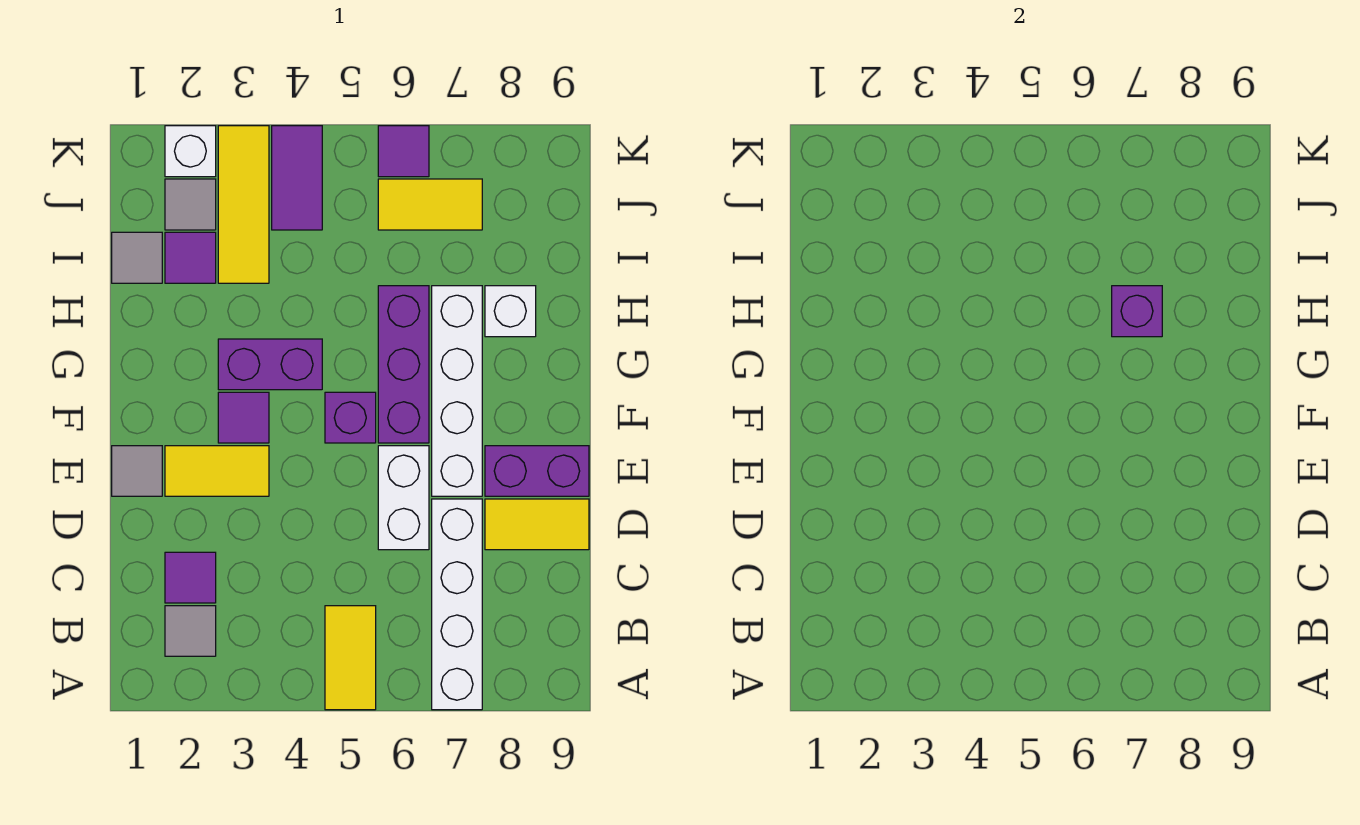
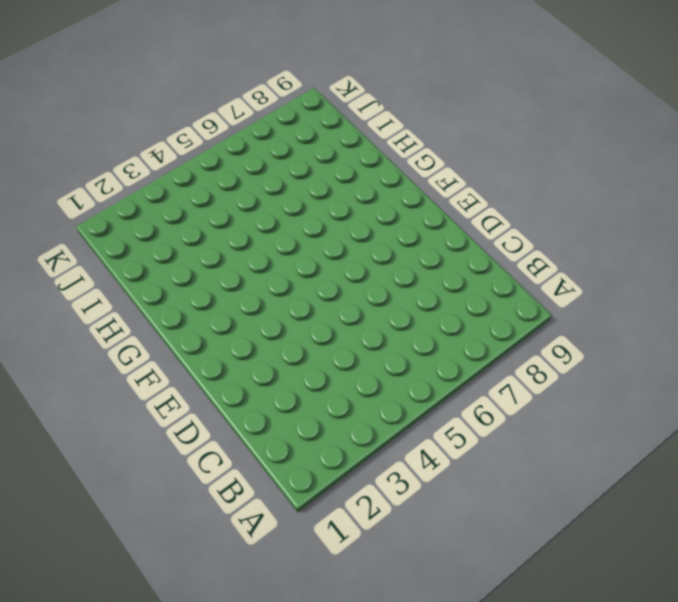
none -> yellow tile A5:B5 level 1
none -> white brick A7:D7 level 1
none -> grey tile B2 level 1

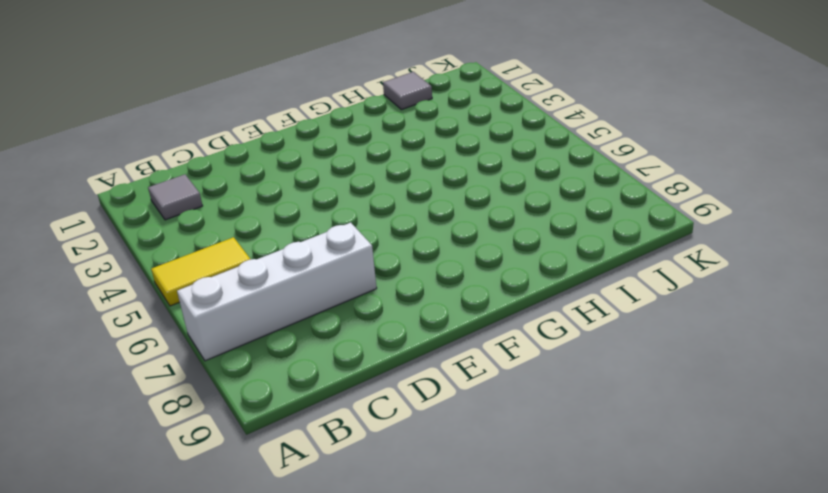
none -> purple tile C2 level 1
none -> white brick D6:E6 level 1
none -> yellow tile D8:D9 level 1

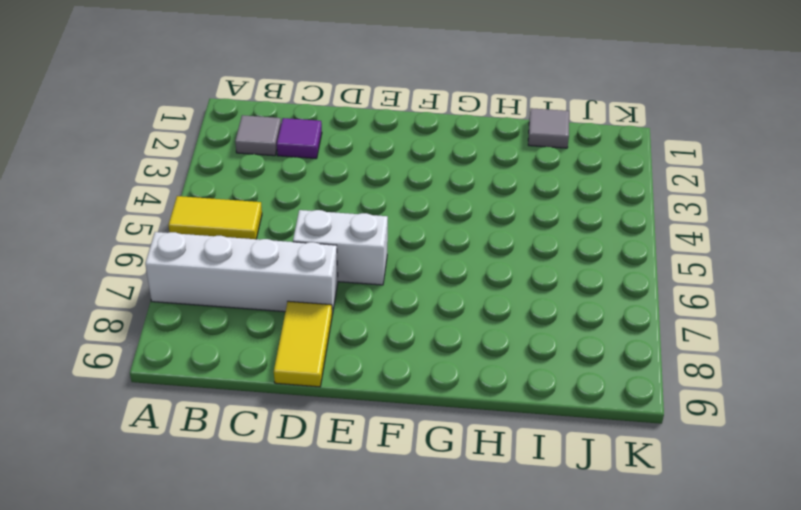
none -> grey tile E1 level 1
none -> yellow tile E2:E3 level 1
none -> white brick E7:H7 level 1

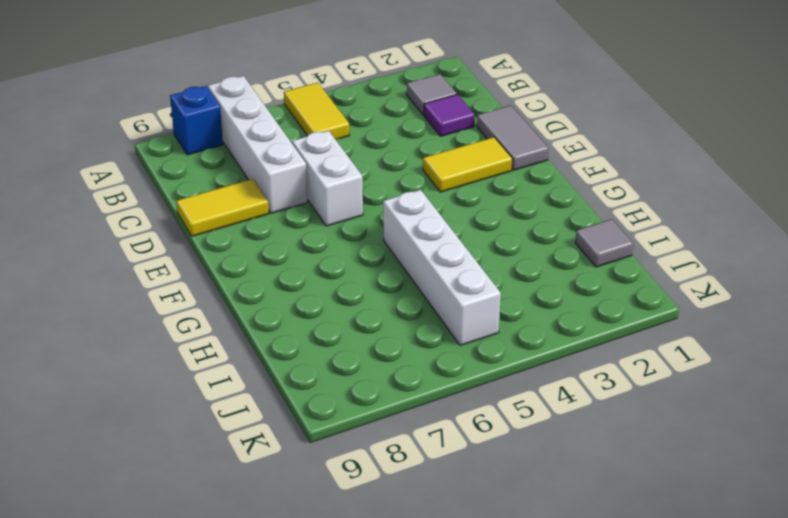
blue brick A8 level 1 -> none
grey tile D1:E1 level 1 -> grey tile E1 level 1
white brick G5:J5 level 1 -> white brick E7:H7 level 1
none -> purple brick E8:E9 level 1
none -> purple tile F3 level 1
none -> purple brick F5 level 1

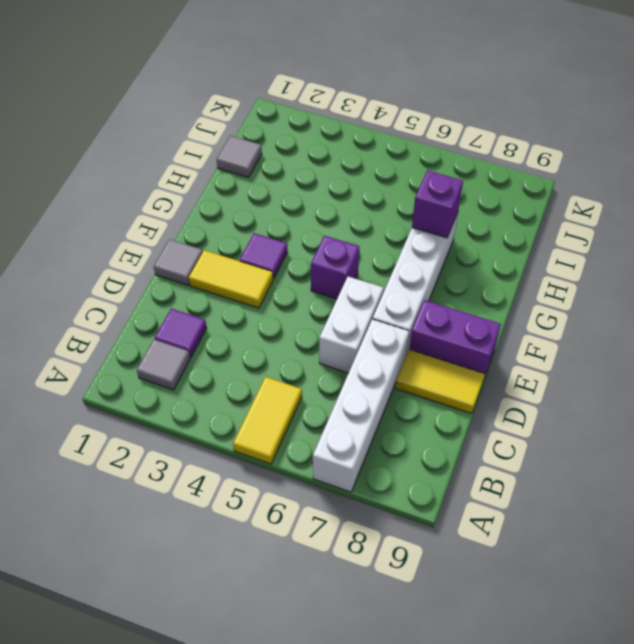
none -> purple brick F6:H6 level 1
none -> purple brick G3:G4 level 1
none -> white brick H8 level 1

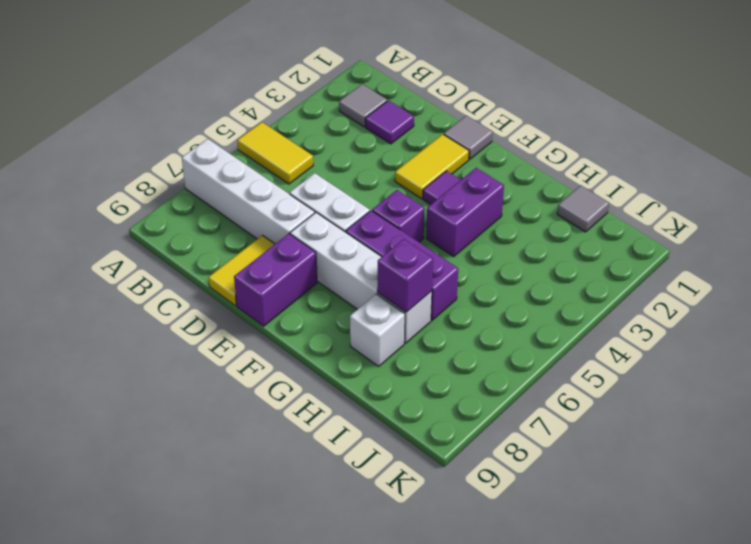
none -> purple tile I2 level 1
none -> yellow tile I3:K3 level 1
none -> grey tile J2 level 1

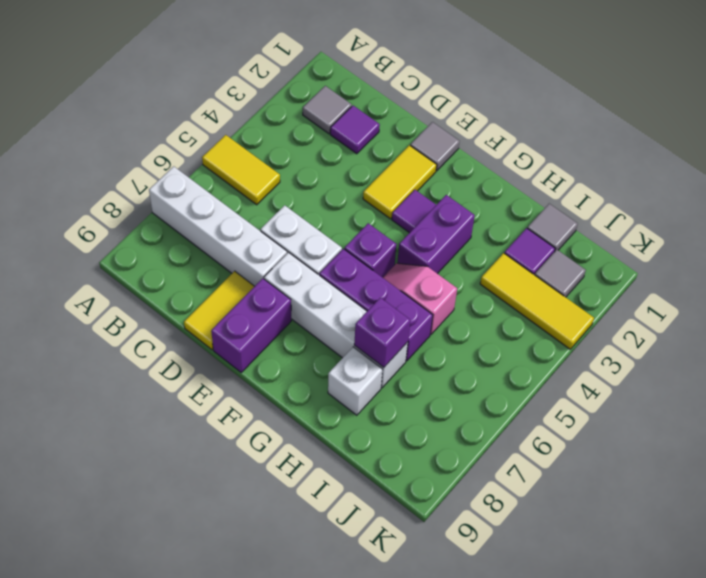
pink slope G5:H5 level 1 top H -> none
none -> purple tile J4:K4 level 1
none -> yellow tile J6:J7 level 1
none -> white brick K2 level 1

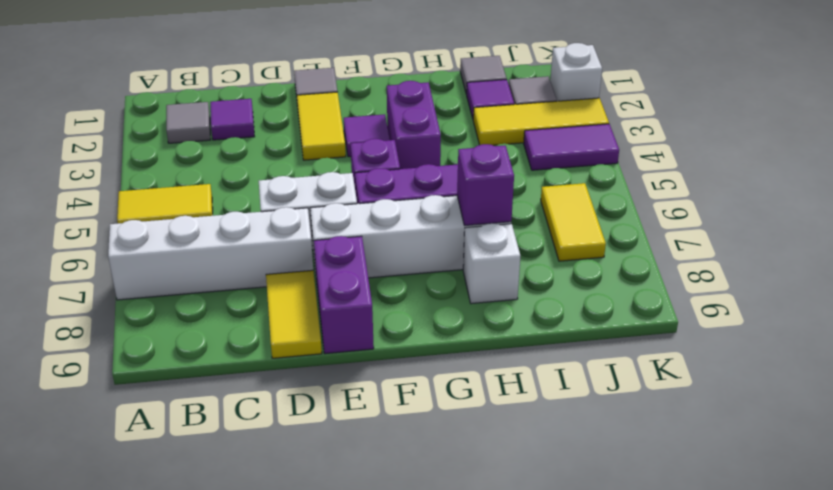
none -> purple tile K6 level 1

